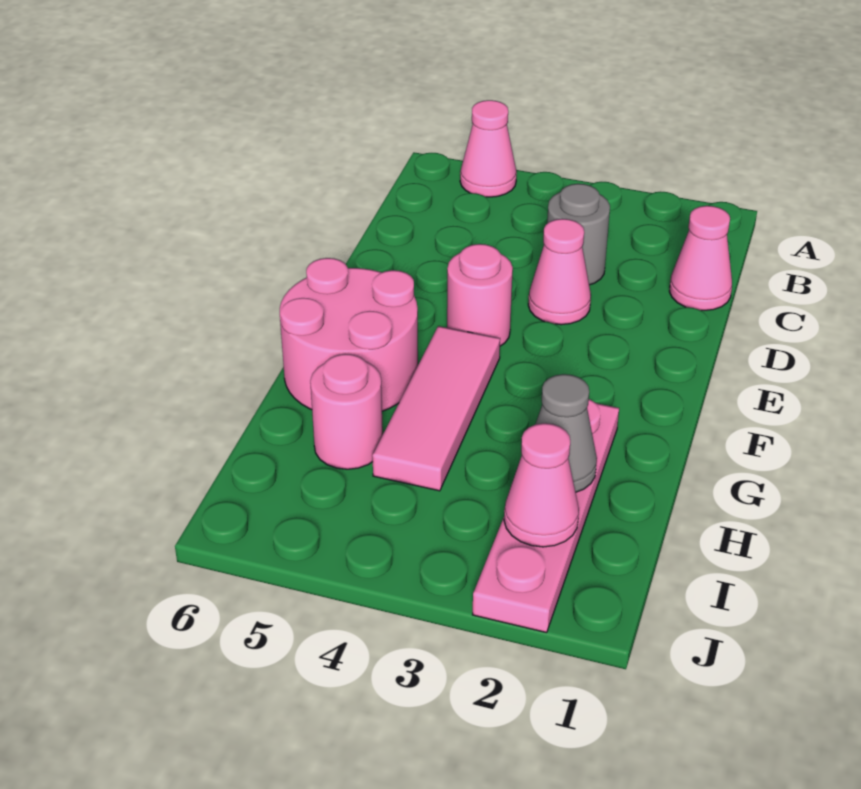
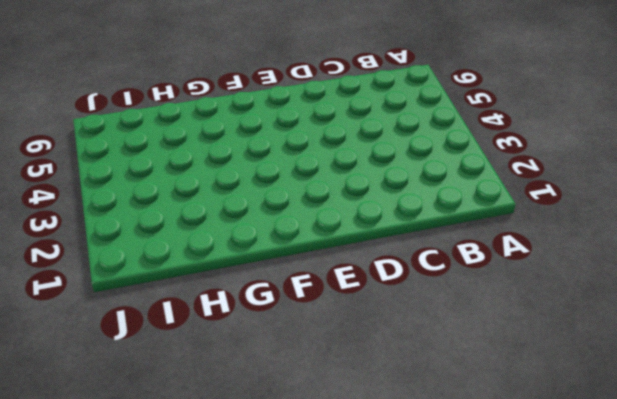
none -> pink cone A5 level 1
none -> pink cone C1 level 1

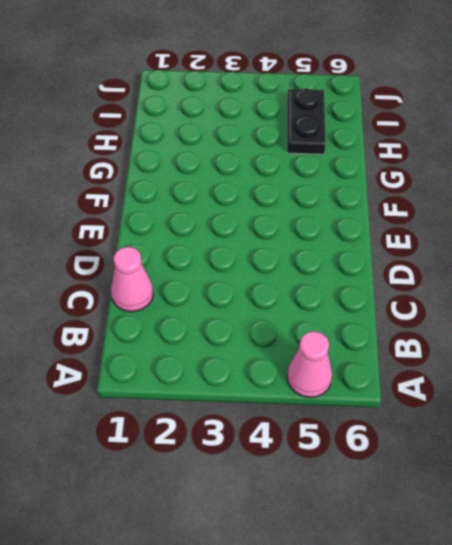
black plate H5:I5 level 1 -> pink round brick H5 level 1
none -> grey round brick C3 level 1
none -> pink cone D3 level 1

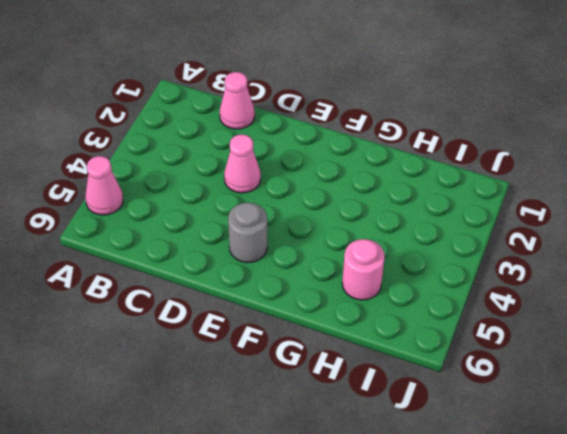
grey round brick E5 level 1 -> grey round brick C3 level 1
none -> pink round brick E4 level 1
none -> pink tile F4:H4 level 1

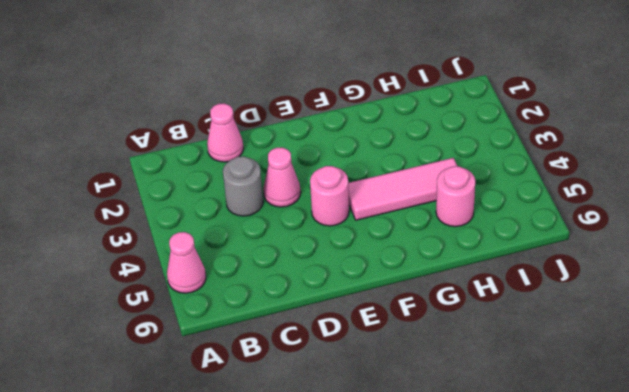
none -> pink round brick F5:G6 level 1
none -> pink plate G2:J2 level 1

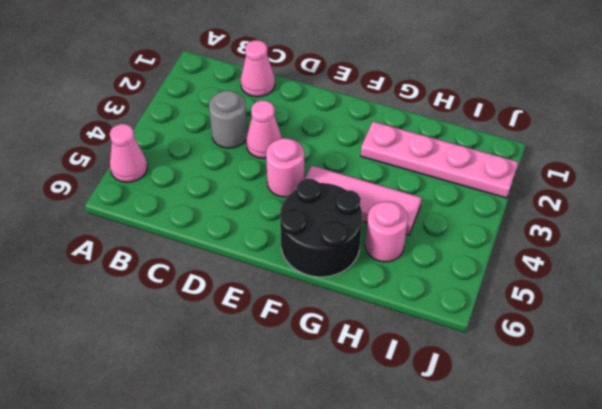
black round brick F5:G6 level 1 -> pink round brick F5:G6 level 1
none -> grey cone H2 level 2
none -> pink cone I2 level 2

